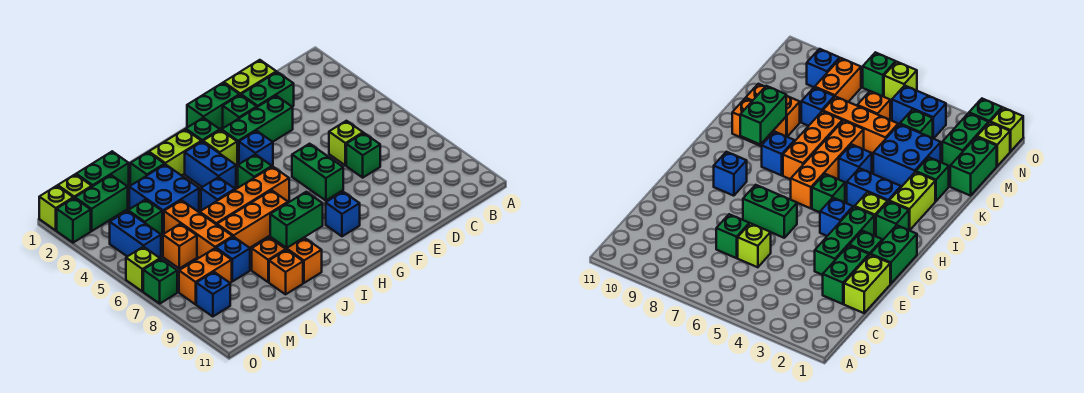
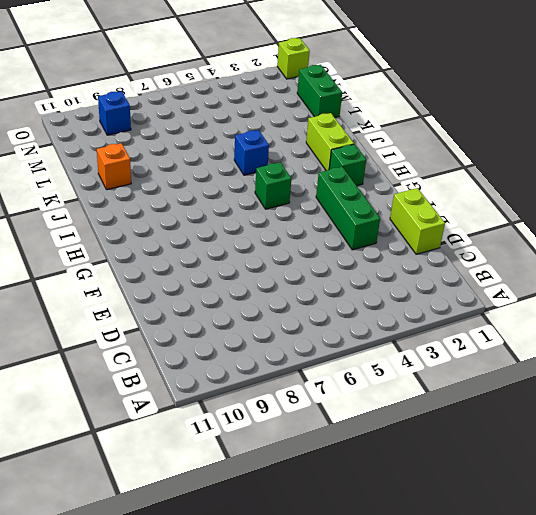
none -> green brick D2:E2 level 1
none -> lime brick D6 level 1
none -> green brick D7 level 1
none -> green brick F1:G1 level 1

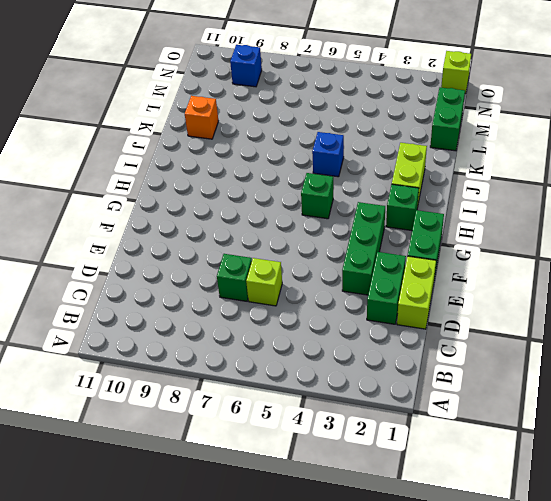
none -> green brick F2 level 1
none -> green brick F6:F7 level 1
none -> blue brick G4 level 1
none -> blue brick G9 level 1

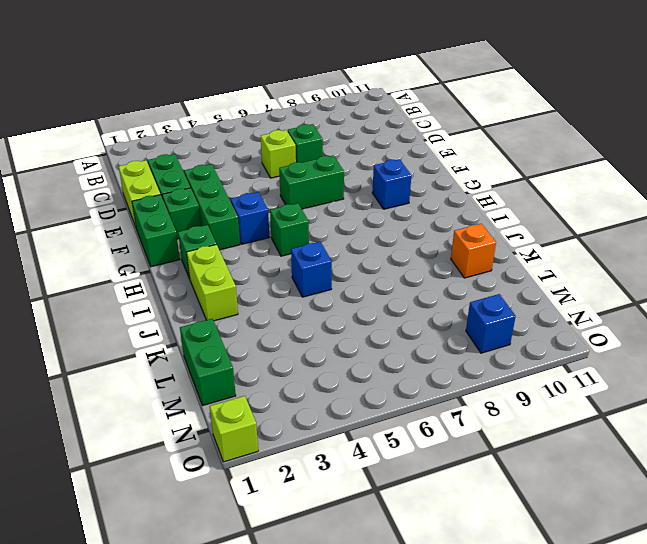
none -> lime brick H3 level 1
none -> orange brick H6:K6 level 1
none -> blue brick I3:I4 level 1
none -> orange brick I7:K7 level 1

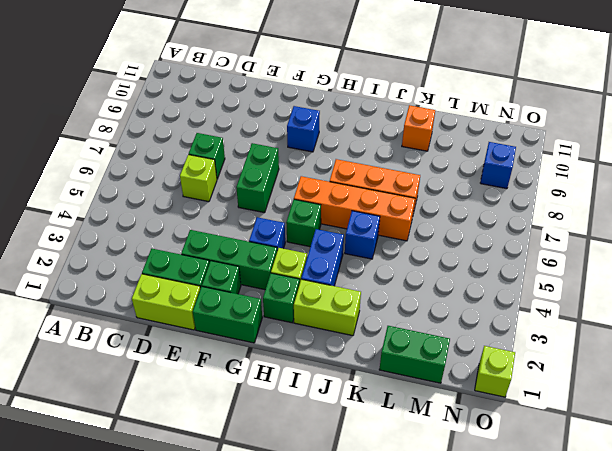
none -> blue brick I8 level 1
none -> orange brick J9:J10 level 1
none -> green brick K2 level 1
none -> blue brick K3:L4 level 1

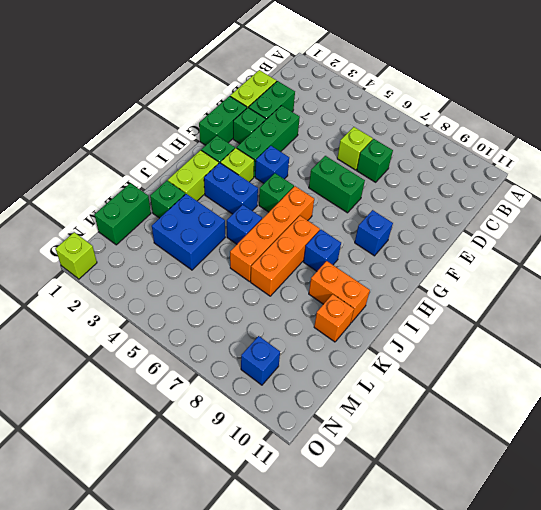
none -> orange brick K9 level 1
none -> orange brick L5:L7 level 1
none -> blue brick L8 level 1
none -> green brick M2:N2 level 1

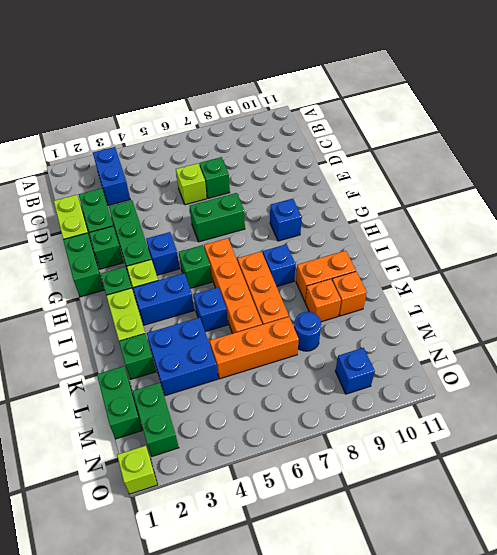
blue brick B3:C3 level 1 -> blue brick N4:N5 level 1
blue round brick L8 level 1 -> blue brick L8 level 1
none -> green brick M4 level 1
none -> orange brick M6 level 1
none -> orange brick M8:N8 level 1
none -> lime brick N1 level 1

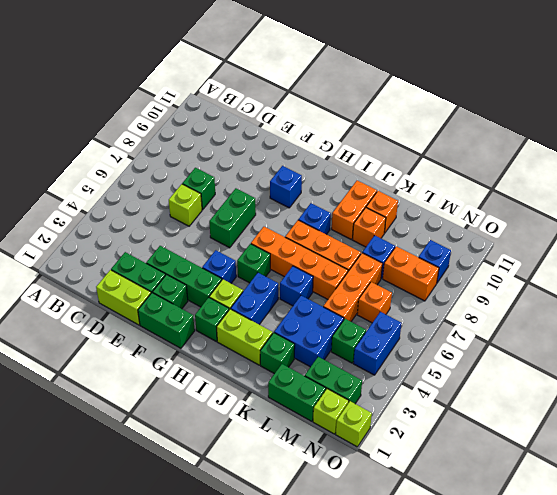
none -> green brick O2 level 1
none -> lime brick O6 level 1
none -> green brick O7 level 1
none -> green brick I9:J9 level 2

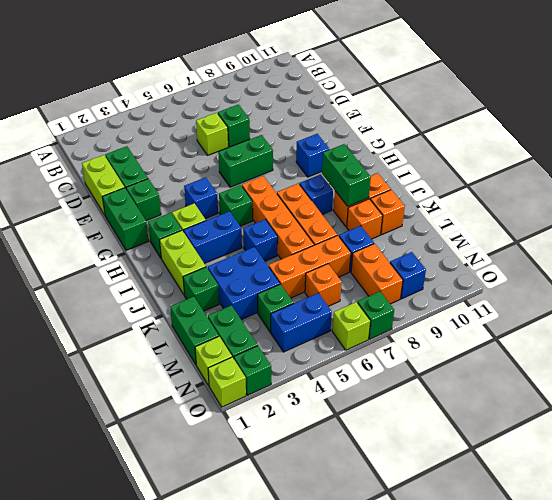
none -> green brick E3:G3 level 1

